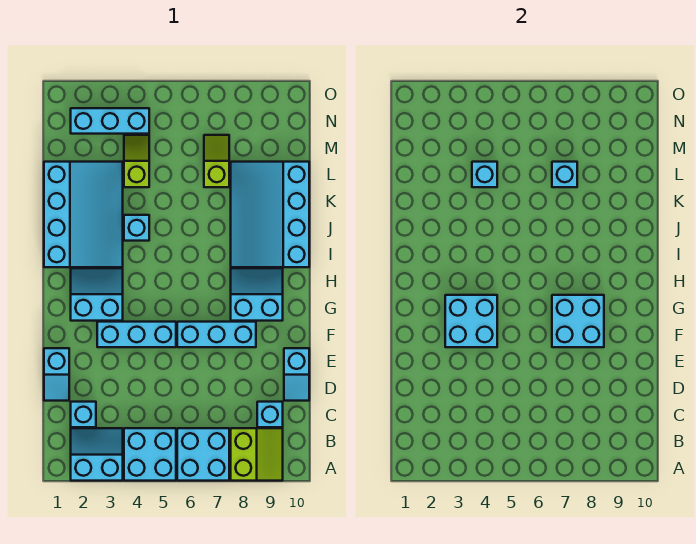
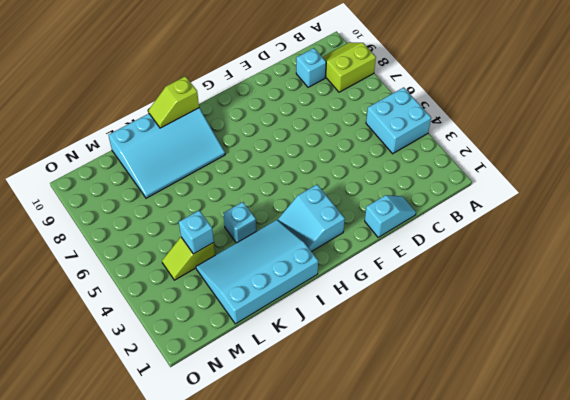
lime slope I10:J10 level 2 top I -> lime slope L7:M7 level 1 top L
none -> cyan slope A2:B3 level 1 top A
none -> cyan brick A6:B7 level 1
none -> cyan brick C2 level 1

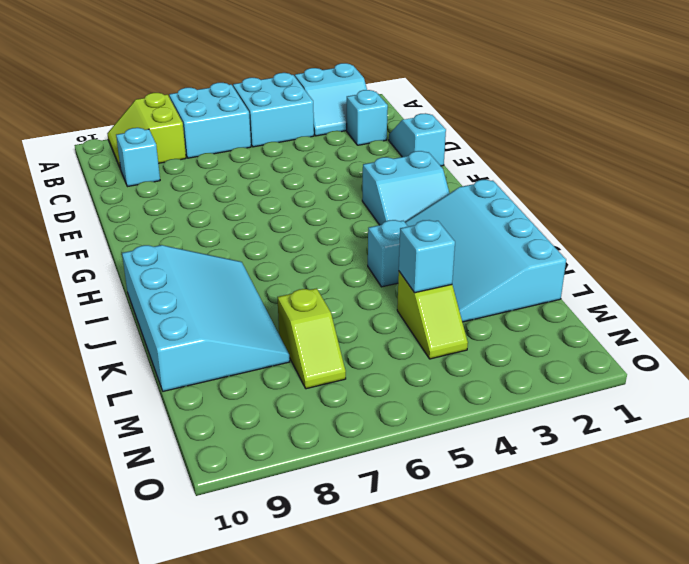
none -> cyan slope D10:E10 level 1 top E
none -> cyan brick F3:F5 level 1
none -> cyan brick F6:F8 level 1

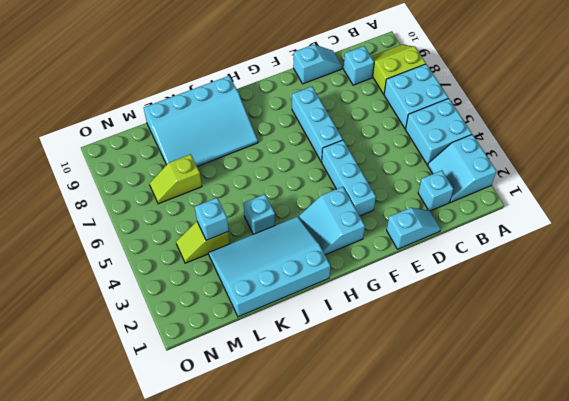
none -> cyan slope G8:H9 level 1 top G
none -> cyan brick N2:N4 level 1
none -> cyan brick F3:G4 level 2

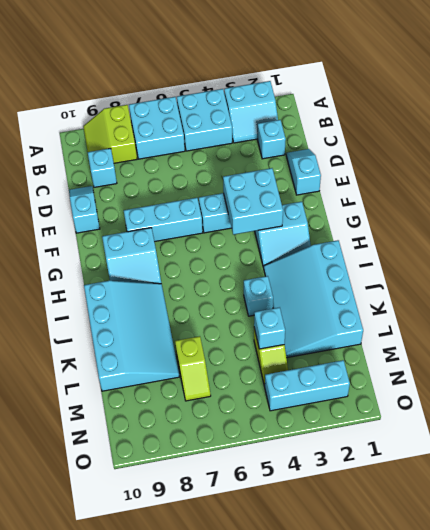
none -> cyan brick F7:G8 level 2
none -> cyan brick L7 level 2

